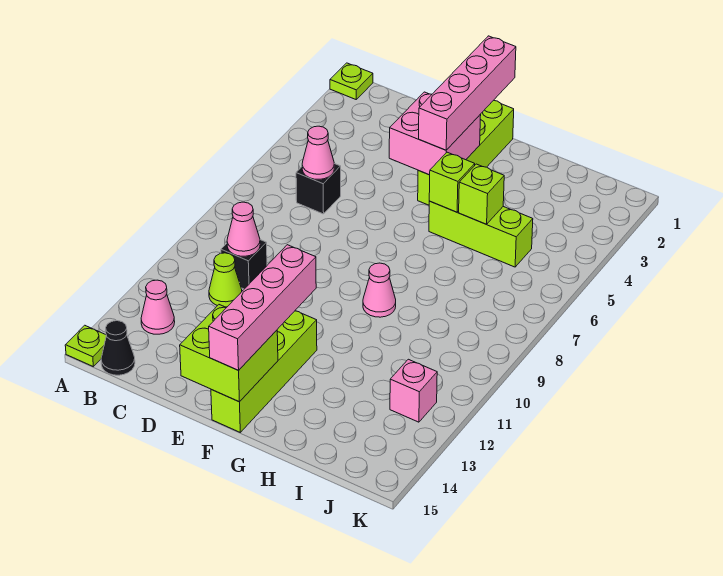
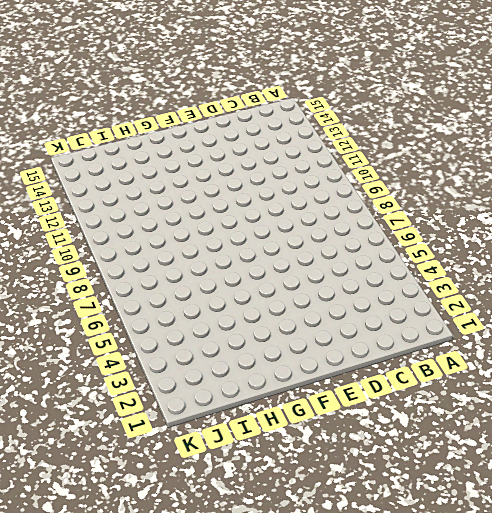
none -> lime plate A1 level 1
none -> lime plate A15 level 1
none -> pink cone B13 level 1

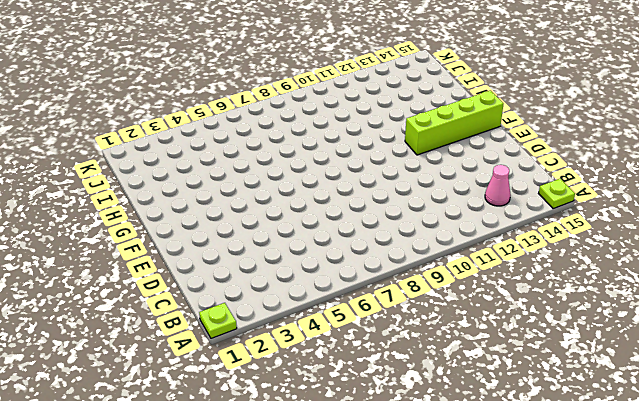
none -> black cone B15 level 1
none -> black brick C6 level 1
none -> black brick C10 level 1

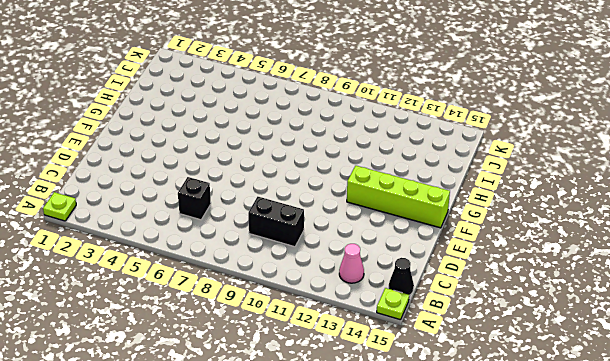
black brick C9:C10 level 1 -> black brick C10 level 1
none -> lime cone C11 level 1
none -> lime brick F1:F4 level 1
none -> lime brick G5:I5 level 1

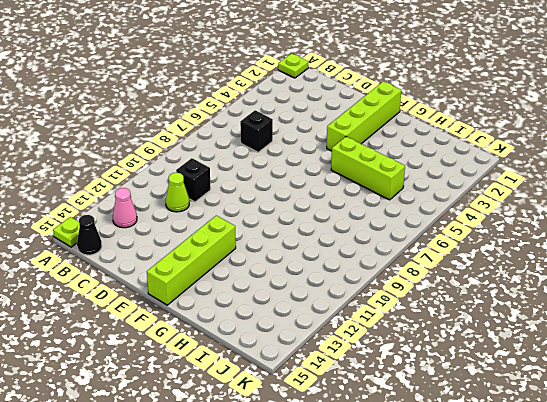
none -> pink cone G9 level 1
none -> pink brick J12 level 1
none -> pink cone C6 level 2

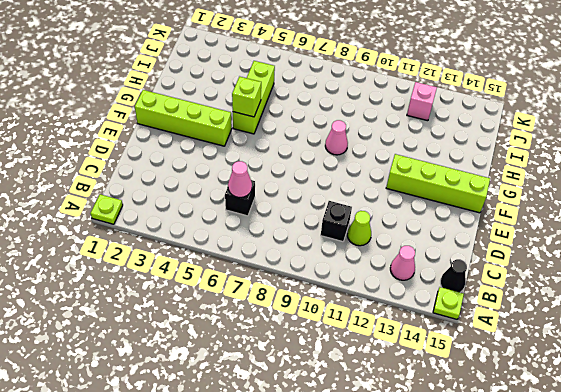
none -> pink cone C10 level 2
none -> pink brick E3:F4 level 2
none -> lime brick E14:F15 level 2

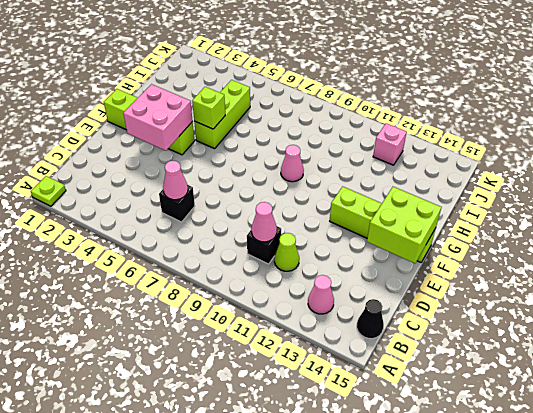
none -> lime plate A15 level 1
none -> lime brick H5 level 2
none -> pink brick F1:F4 level 3

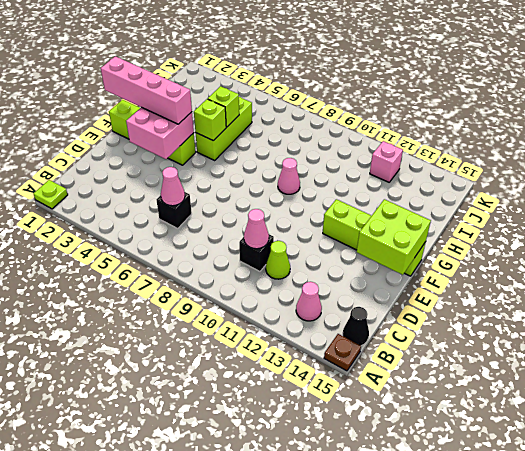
brown plate A15 level 1 -> lime plate A15 level 1
none -> pink brick F12:F15 level 3

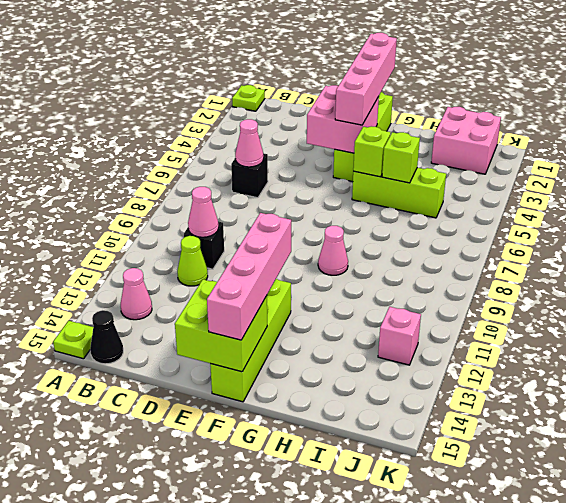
pink brick I1:J2 level 1 -> none

